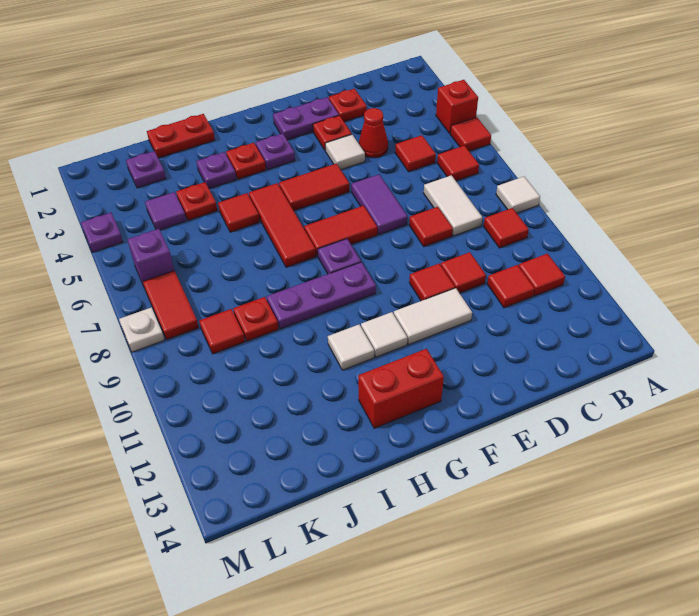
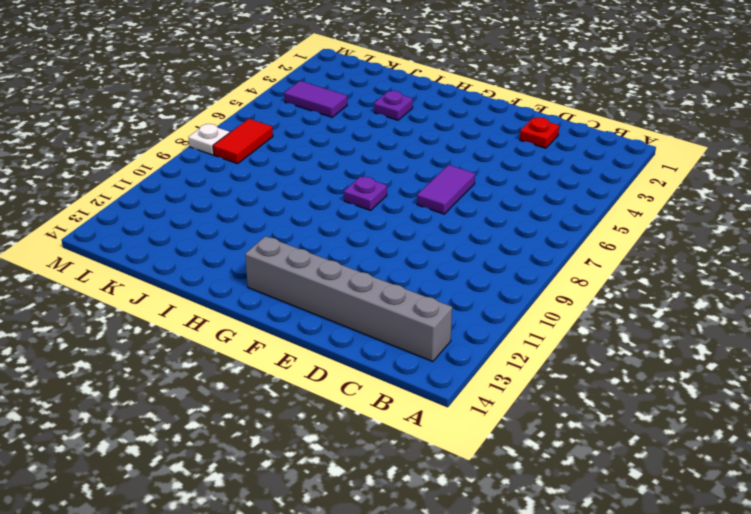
grey brick B13:G13 level 1 -> red brick G13:H13 level 1
purple tile K4:L4 level 1 -> purple tile K4 level 1
none -> red brick A4 level 1
none -> red tile A5 level 1
none -> white tile A8 level 1
none -> red tile B6 level 1

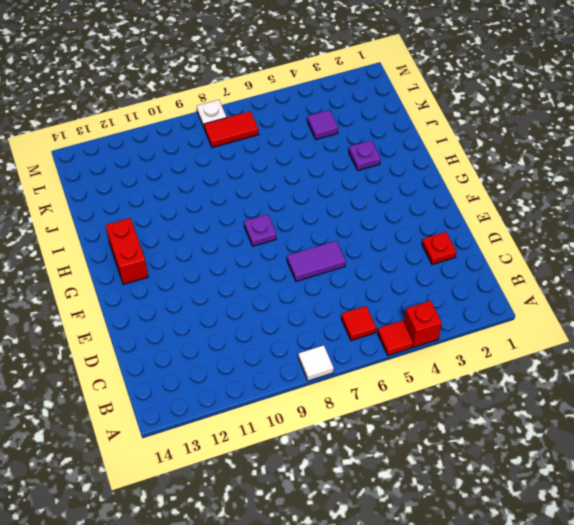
none -> red tile B9 level 1
none -> red tile B11 level 1
none -> red tile C5 level 1
none -> white tile C7:C8 level 1

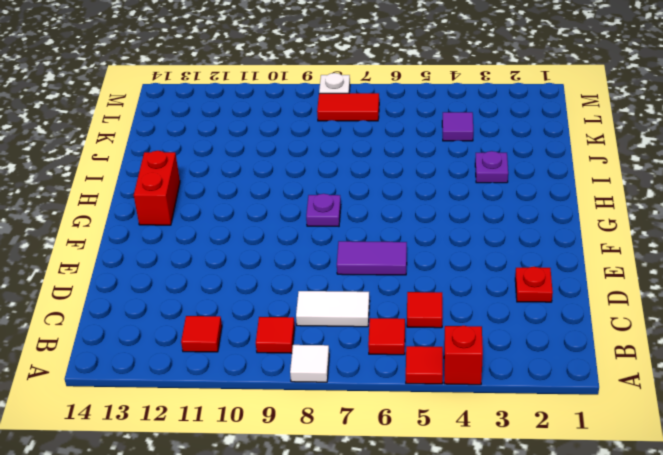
none -> red tile C11 level 1
none -> red cone D4 level 1
none -> red tile D8 level 1
none -> red tile D10 level 1

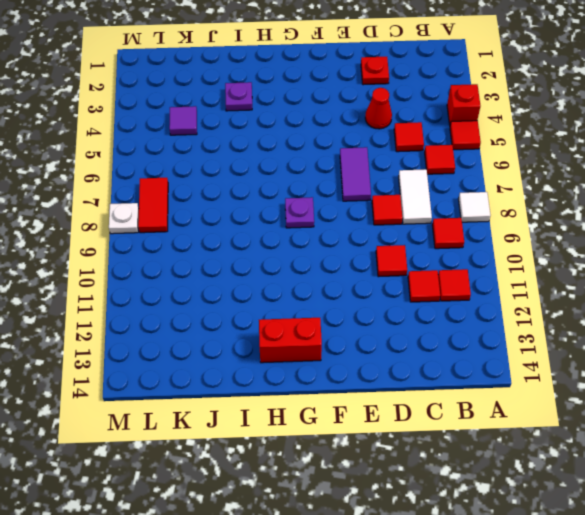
none -> purple plate E2:F2 level 1
none -> red plate E3 level 1
none -> white tile E4 level 1
none -> red tile E10 level 1

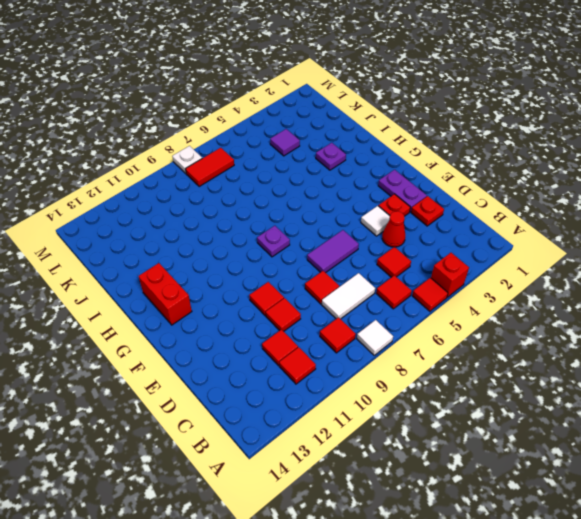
none -> white tile E11:F11 level 1
none -> red tile F5:G5 level 1
none -> red tile F7:G7 level 1
none -> purple plate G3 level 1

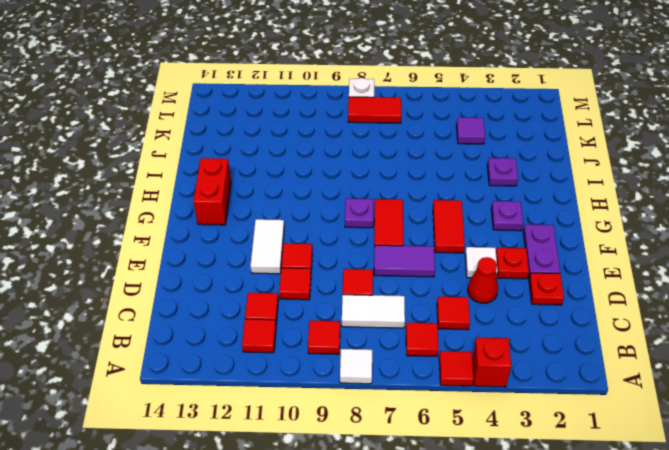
none -> purple plate G9:I9 level 1
none -> white tile G11 level 1
none -> red plate H3 level 1
none -> red tile H5:H7 level 1

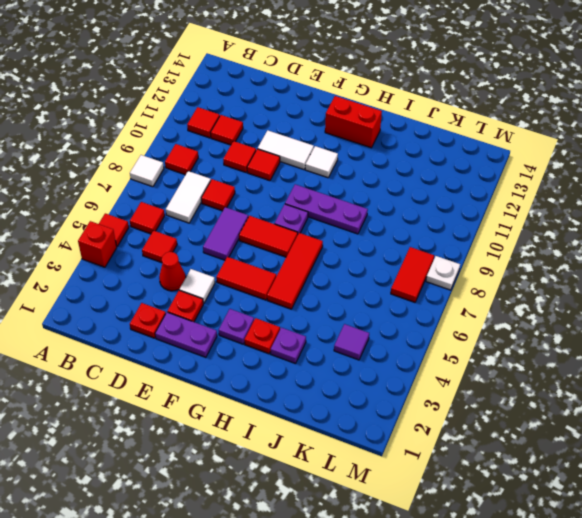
none -> white tile H11 level 1
none -> red plate I1:J1 level 1
none -> red tile I5 level 1
none -> red plate J4 level 1

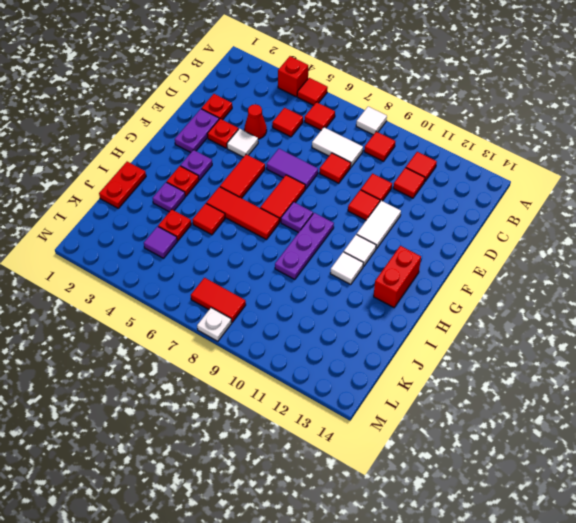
none -> red plate J9 level 1
none -> purple plate K2 level 1
none -> red tile K9 level 1
none -> purple brick L6 level 1

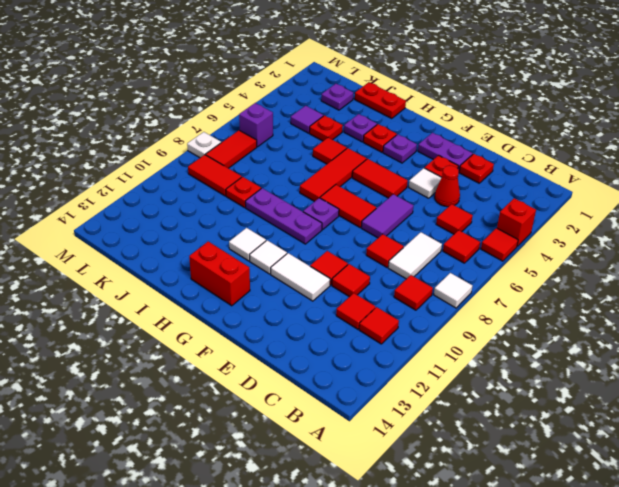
red tile K9:L9 level 1 -> red tile K9 level 1
none -> purple plate M4 level 1

